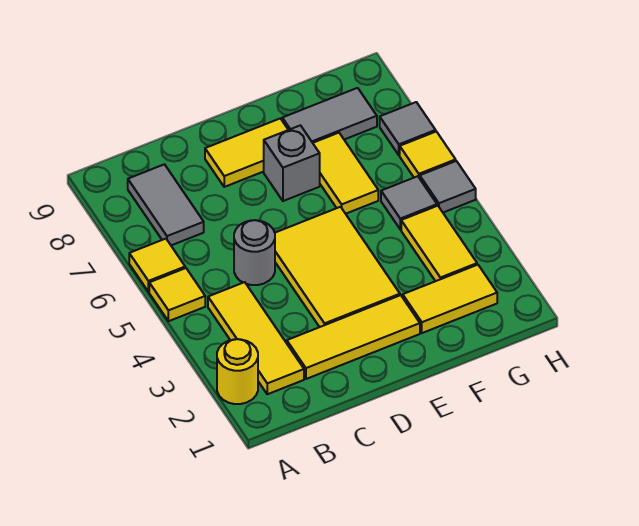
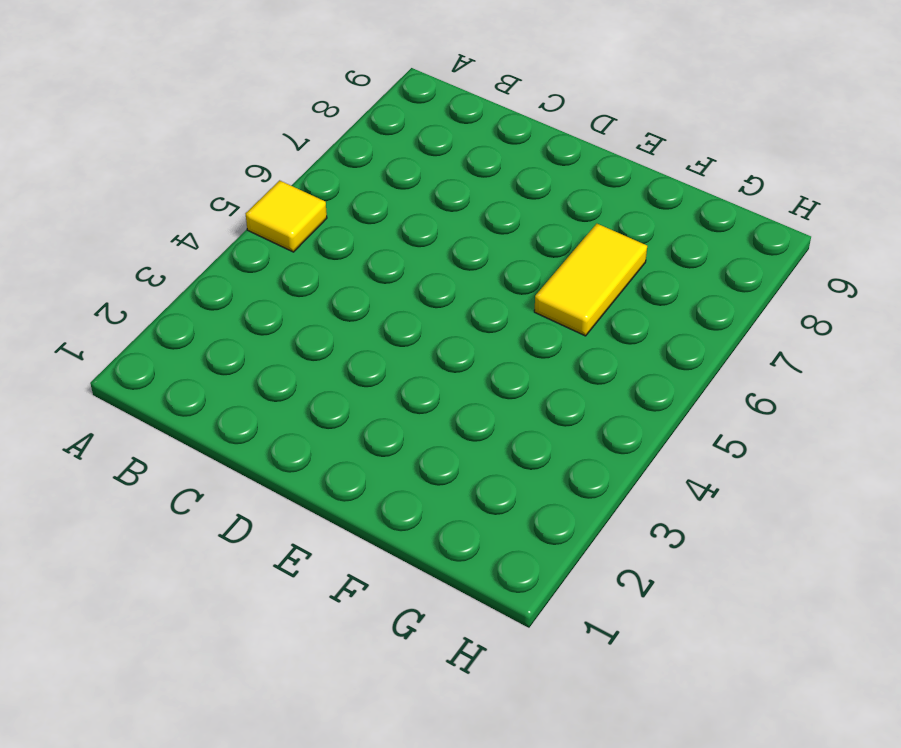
none -> yellow round brick A2 level 1
none -> yellow tile A6 level 1
none -> yellow tile B2:B4 level 1

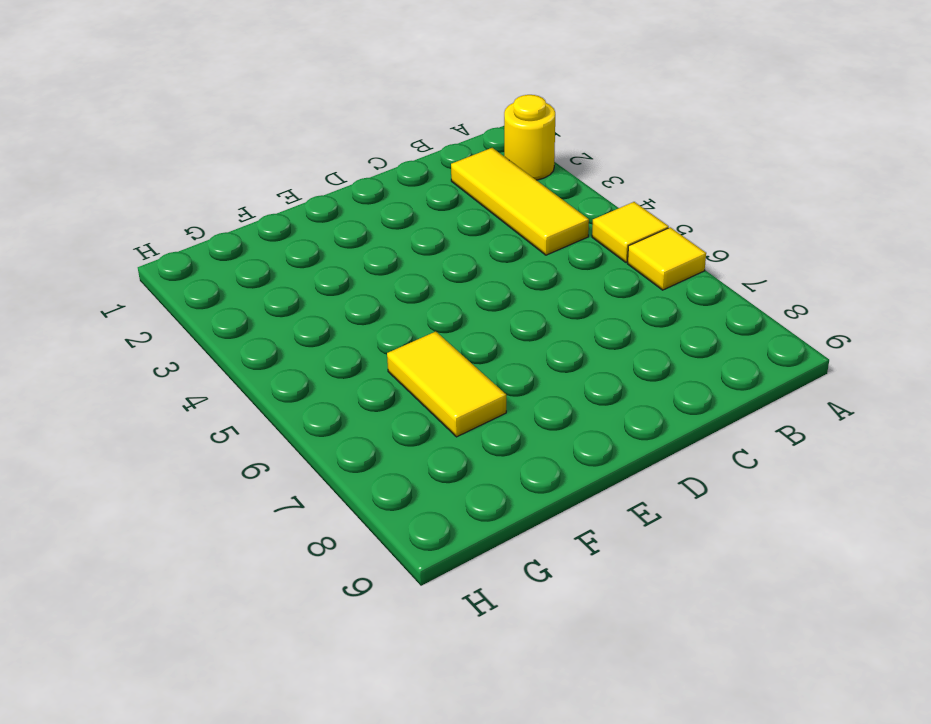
none -> grey tile B7:B8 level 1
none -> yellow tile C2:E2 level 1
none -> grey round brick C5 level 1

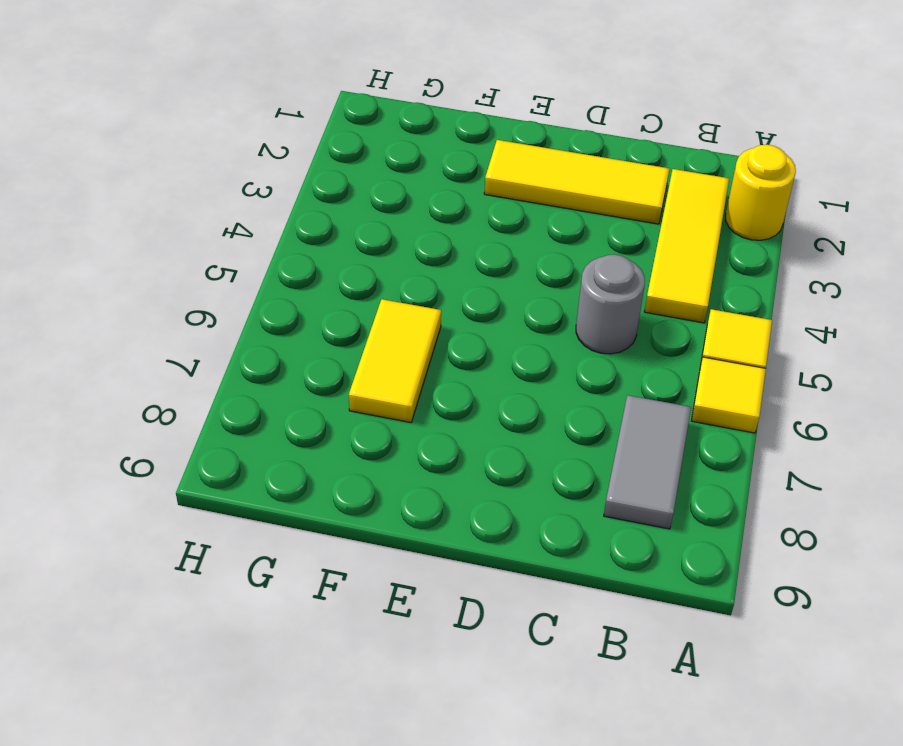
none -> yellow tile D3:E5 level 1
none -> yellow tile D8:E8 level 1
none -> grey brick E7 level 1

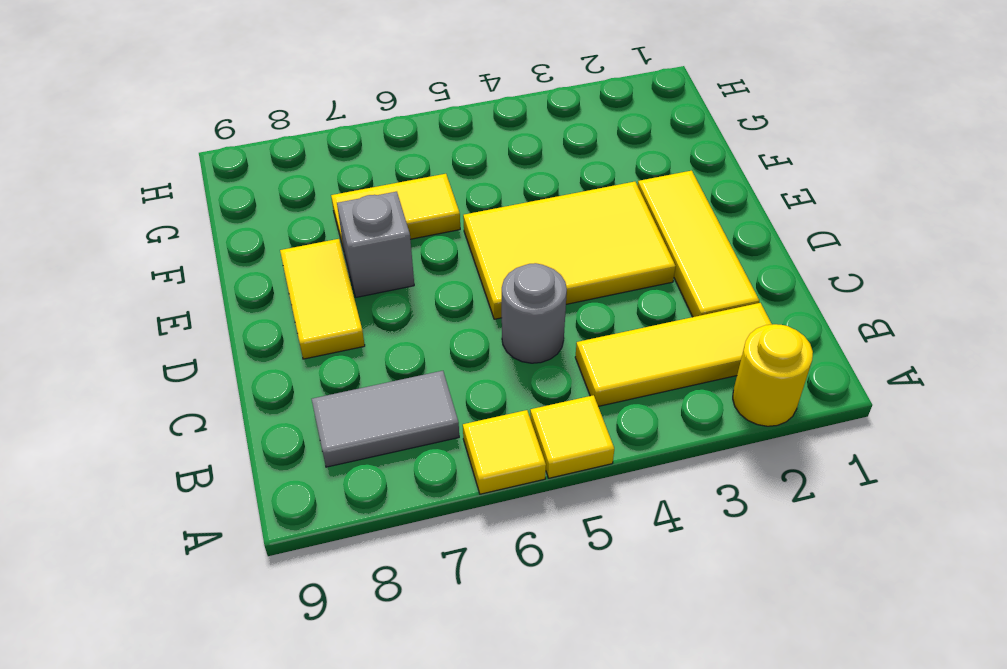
none -> yellow tile F2:G2 level 1
none -> grey tile F8:G8 level 1
none -> yellow tile G3:G4 level 1

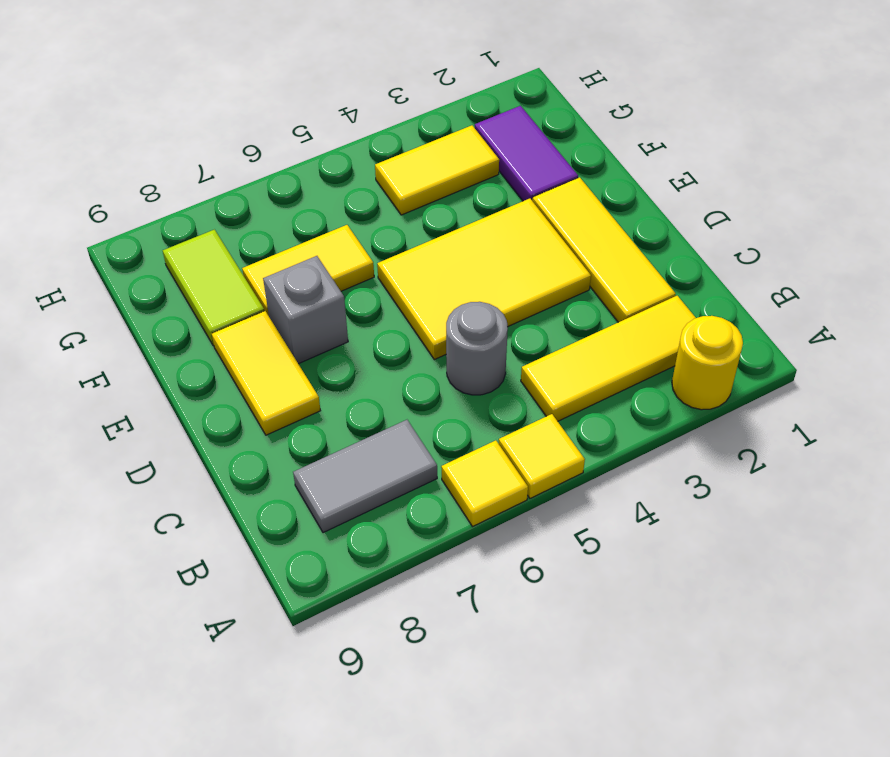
purple tile F2:G2 level 1 -> yellow tile F2:G2 level 1
lime tile F8:G8 level 1 -> grey tile F8:G8 level 1
none -> grey tile G5 level 1
none -> grey tile H5 level 1
none -> yellow tile H6 level 1

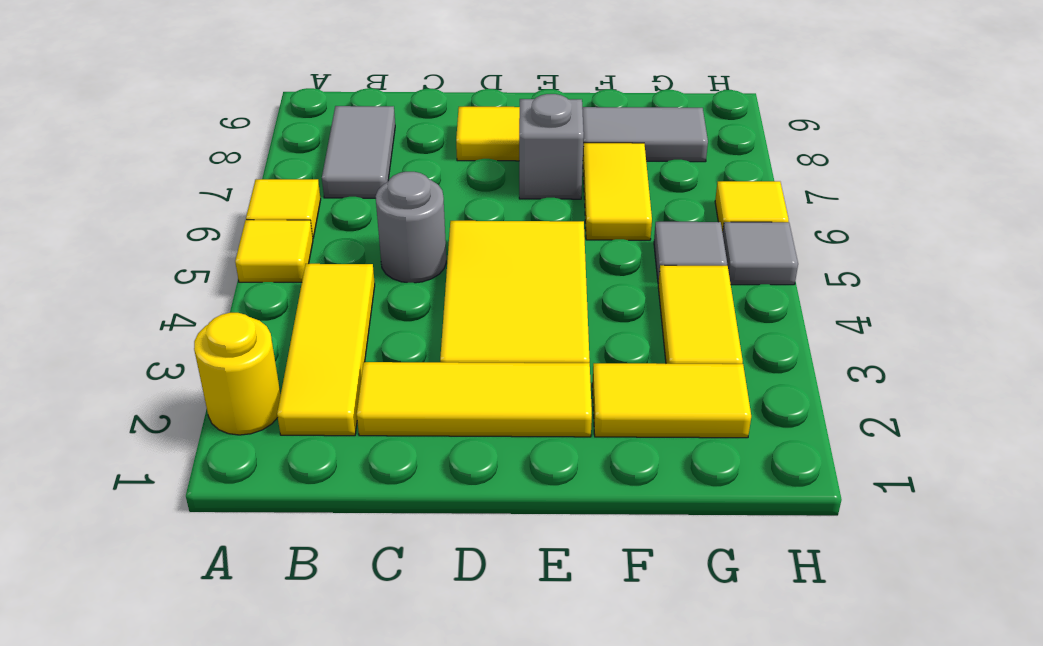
none -> grey tile H7 level 1

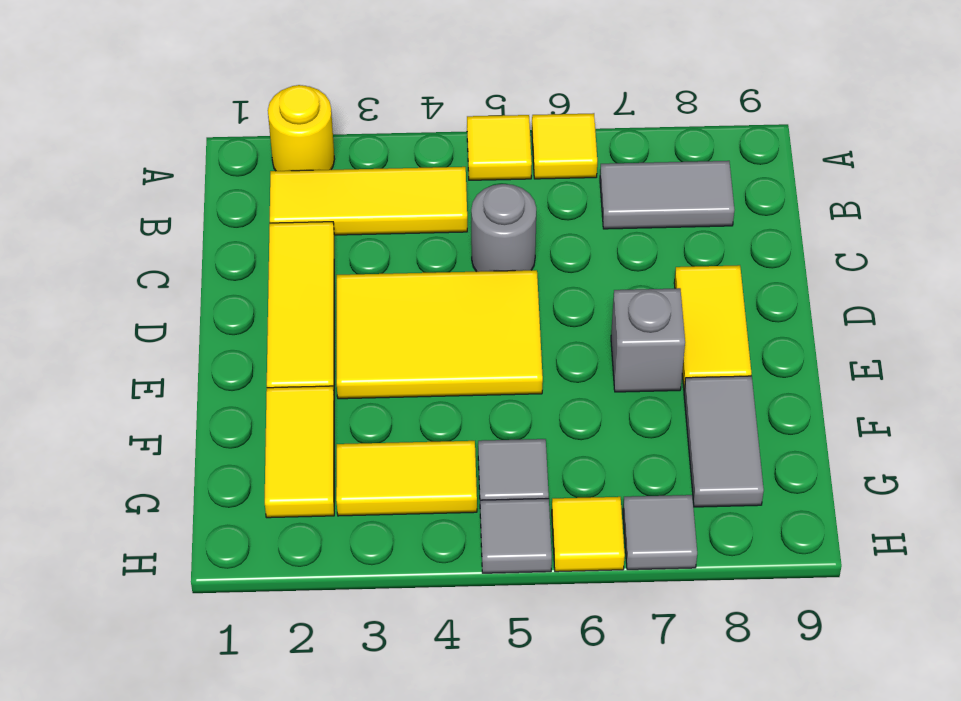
none -> yellow tile F6:F7 level 1

